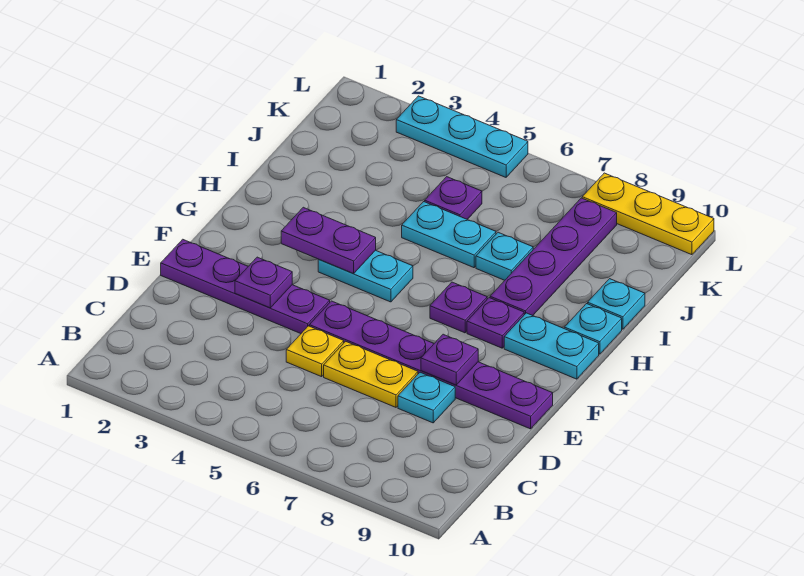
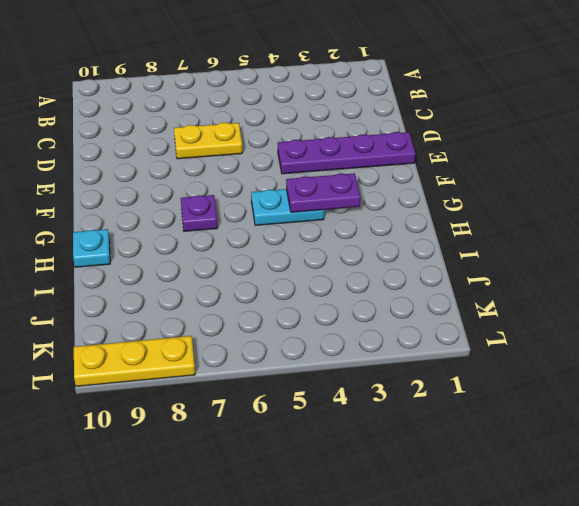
none -> yellow plate D5 level 1
none -> cyan plate D8 level 1
none -> purple plate E5:E10 level 1

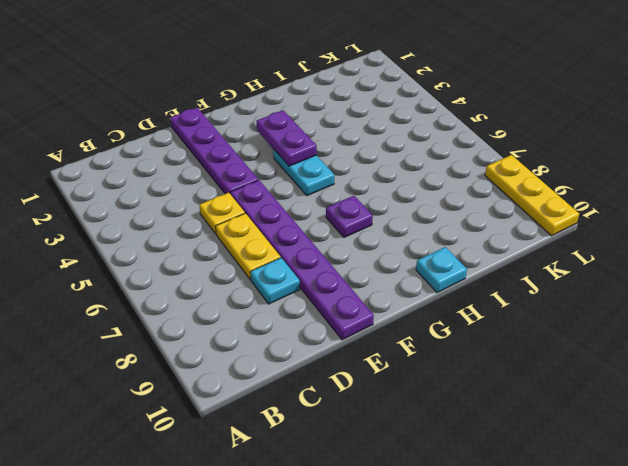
none -> purple plate G8 level 1
none -> cyan plate G9:G10 level 1
none -> purple plate H8:K8 level 1

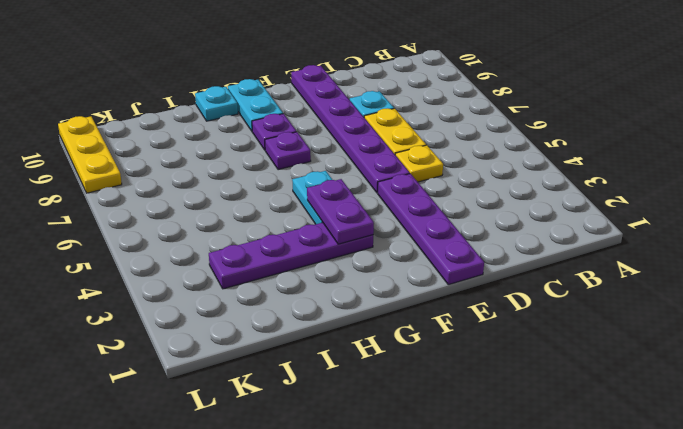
purple plate G3:J3 level 1 -> purple plate H8:K8 level 1
none -> cyan plate I5:I6 level 1
none -> cyan plate I7 level 1
none -> cyan plate I10 level 1

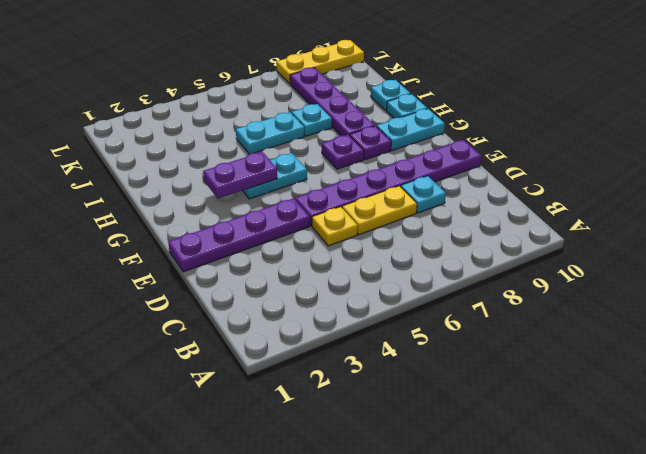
none -> purple plate J5 level 1
none -> cyan plate L3:L5 level 1
none -> purple plate E3 level 2

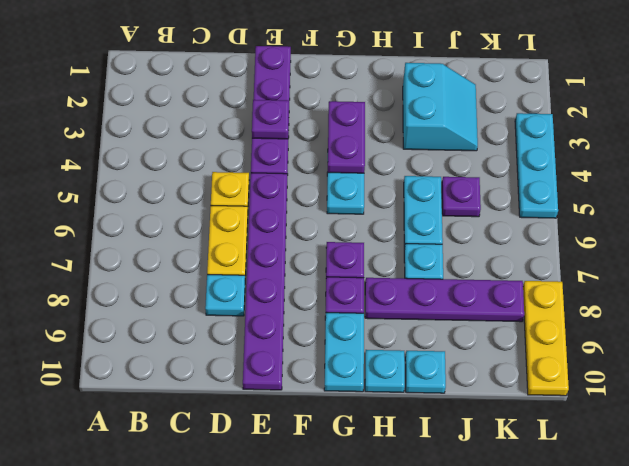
cyan slope I2:J3 level 1 top I -> none
none -> purple plate E8 level 2

